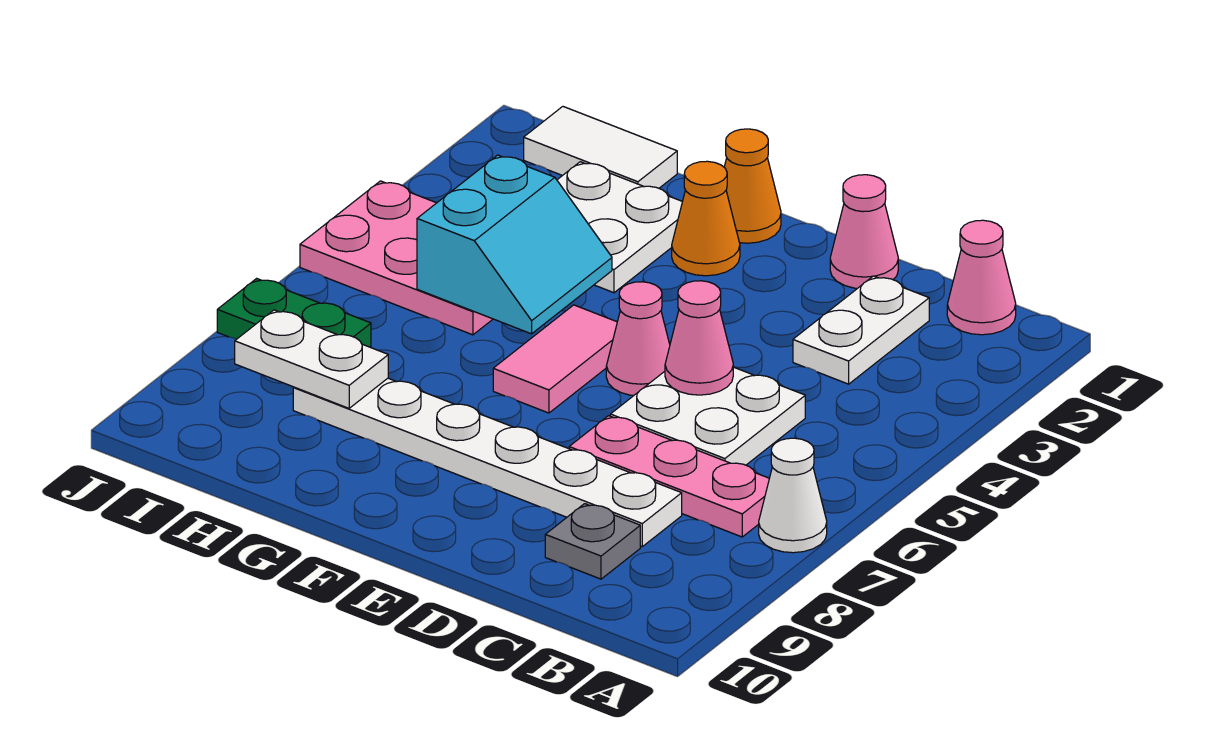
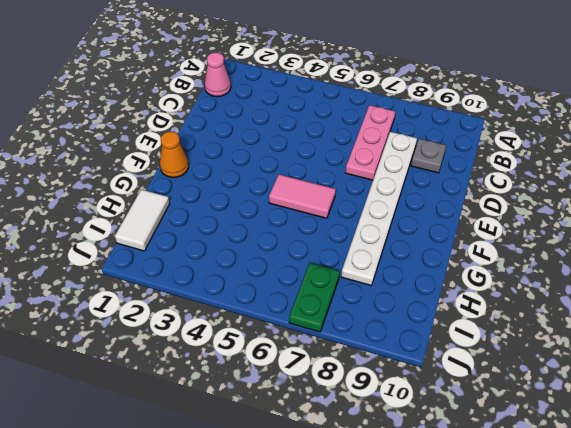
none -> white cone A7 level 1
none -> white plate C2:C3 level 1
none -> white plate C5:D6 level 1

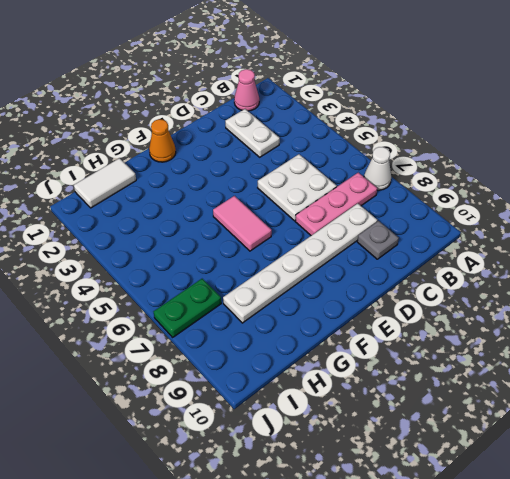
none -> pink cone D1 level 1
none -> pink cone E5 level 1
none -> orange cone F2 level 1

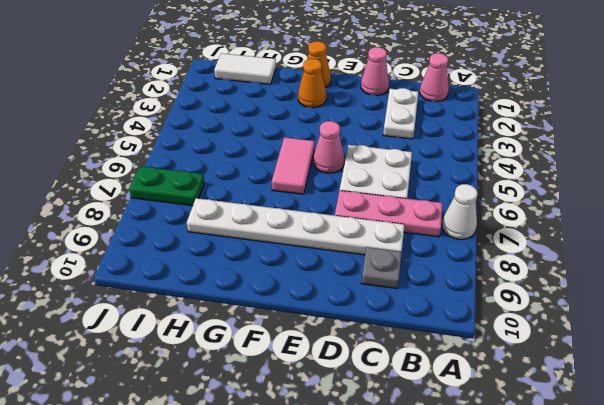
none -> white plate G2:H3 level 1
none -> pink plate H4:J5 level 1
none -> pink cone D5 level 2

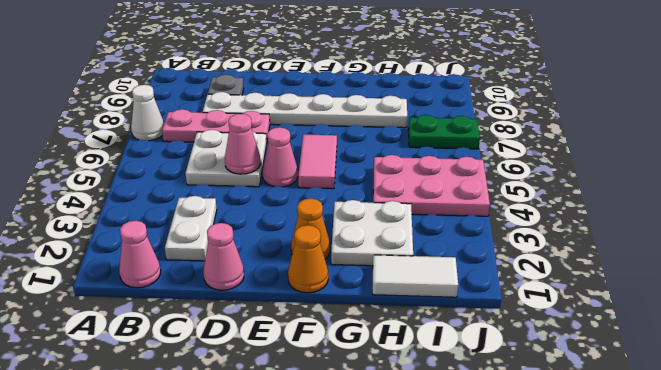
none -> cyan slope G4:H5 level 2 top H
none -> white plate H8:I8 level 2

